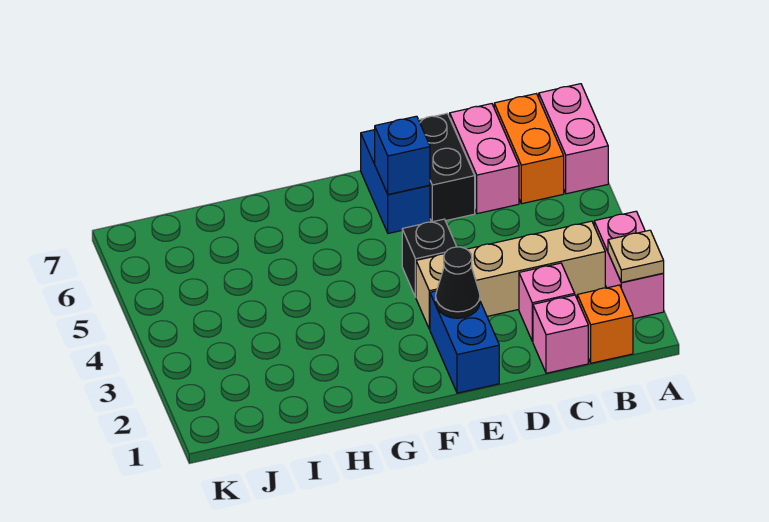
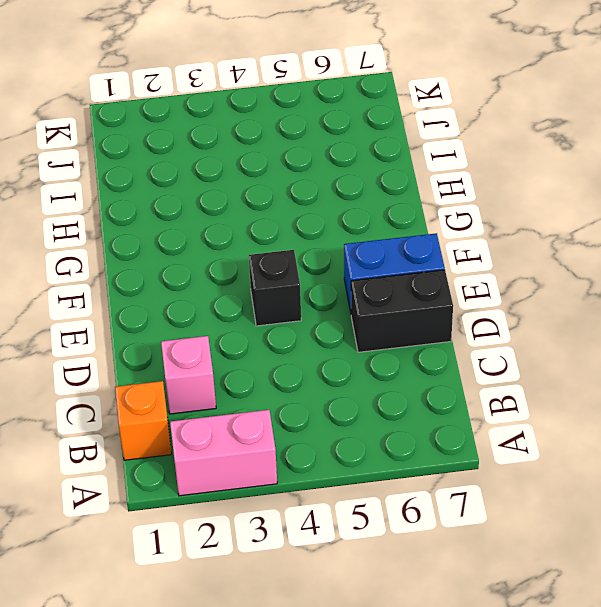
none -> pink brick A6:A7 level 1
none -> tan brick B3:E3 level 1
none -> orange brick B6:B7 level 1

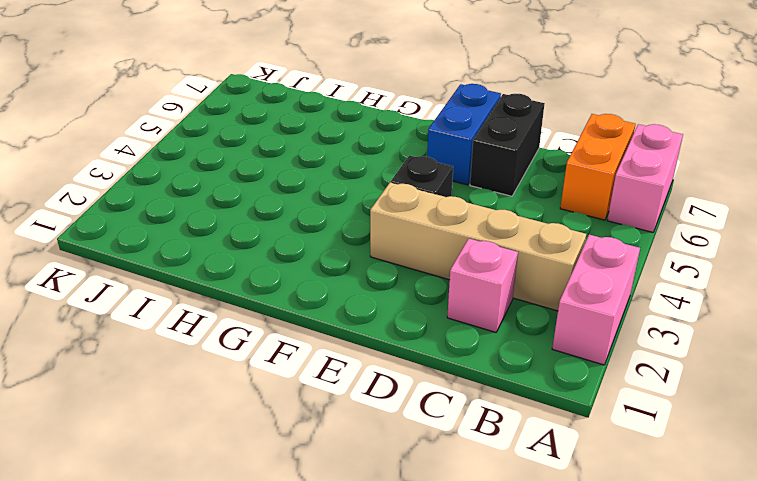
none -> orange brick B1 level 1
none -> pink brick C1 level 1
none -> pink brick C6:C7 level 1

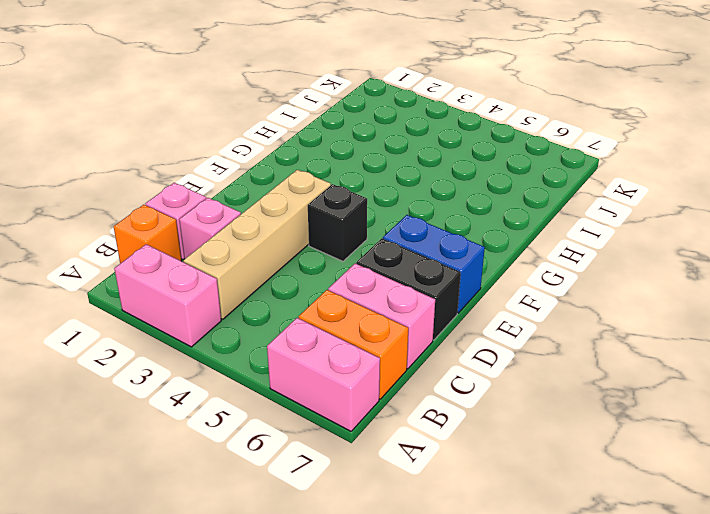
none -> blue brick E1:E2 level 1
none -> tan plate A2 level 2
none -> black cone E2 level 2

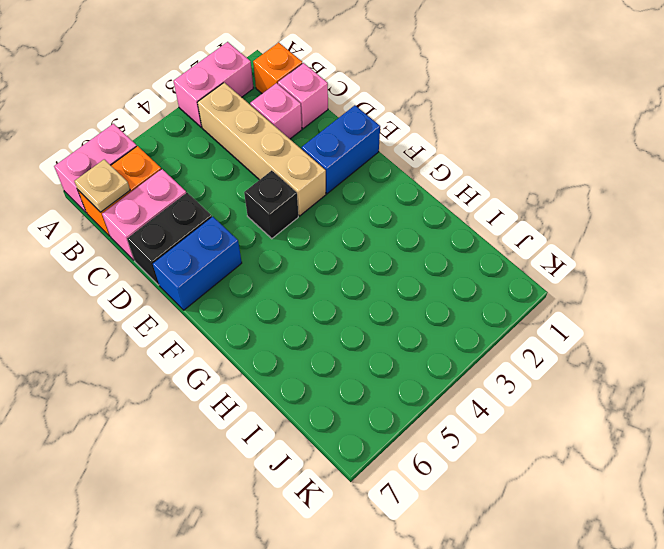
tan plate B7 level 2 -> tan plate A2 level 2
none -> black cone E2 level 2
none -> blue brick E6 level 2

